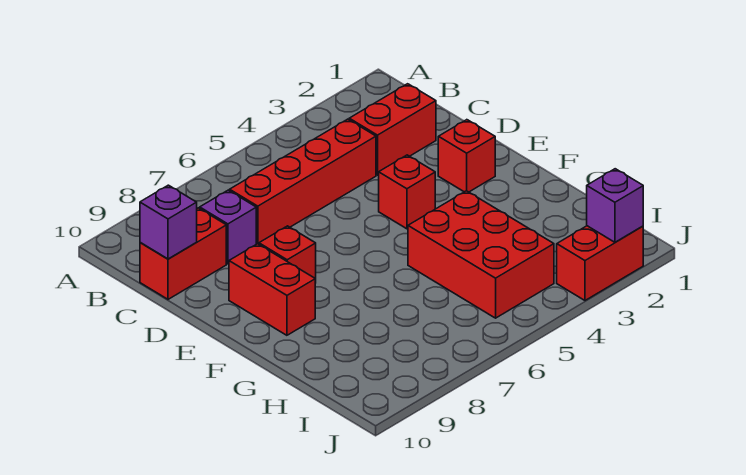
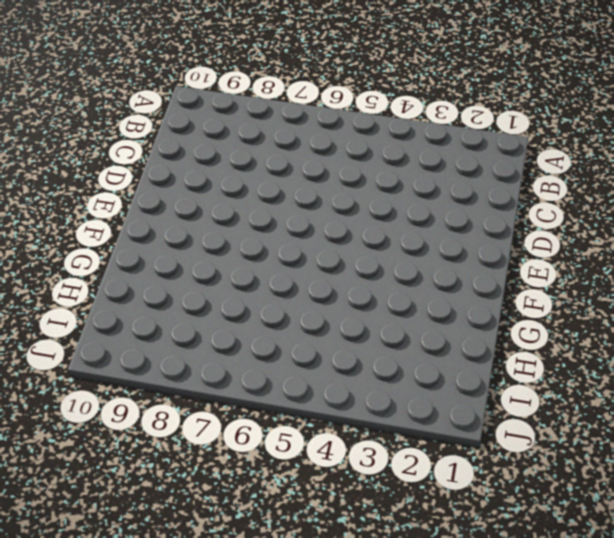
none -> red brick C2:C3 level 1
none -> red brick C4:C7 level 1
none -> purple brick C8 level 1

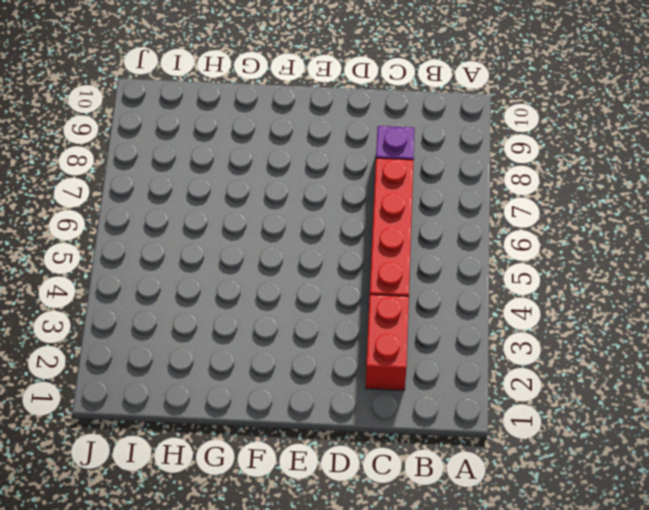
none -> red brick C9:C10 level 1
none -> red brick E2 level 1
none -> red brick E4 level 1

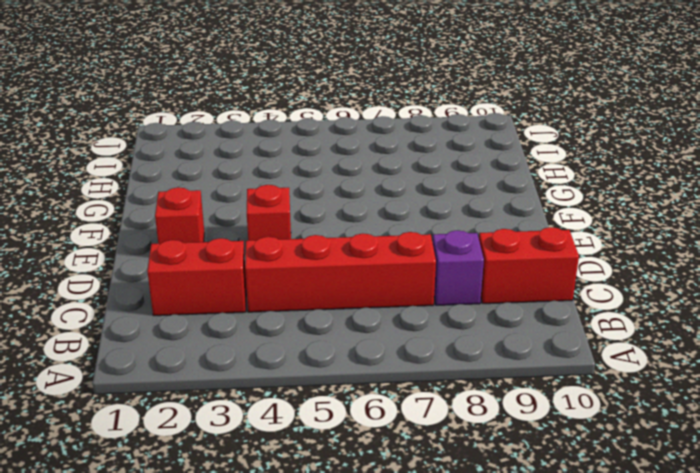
none -> red brick E8 level 1
none -> red brick E9:F9 level 1
none -> red brick G4:I5 level 1

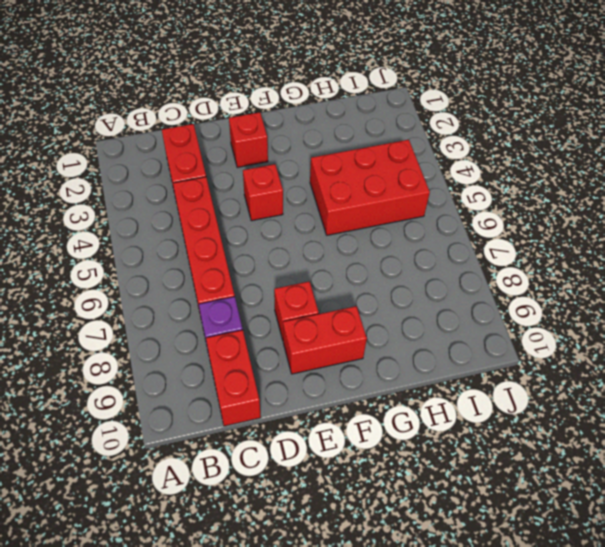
none -> red brick J2:J3 level 1
none -> purple brick C10 level 2
none -> purple brick J2 level 2

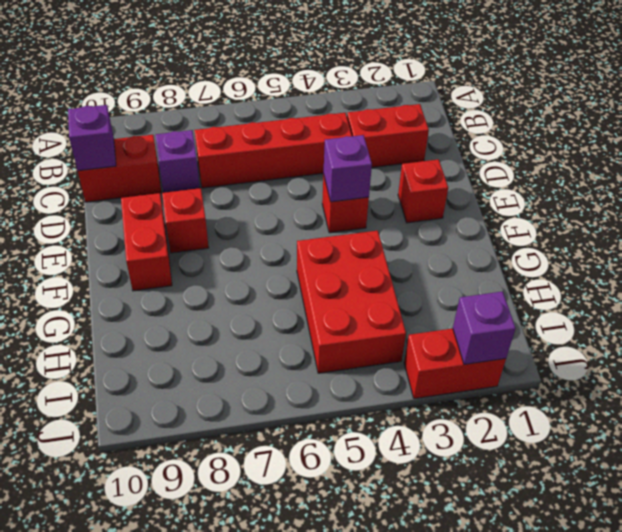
purple brick E4 level 2 -> none

